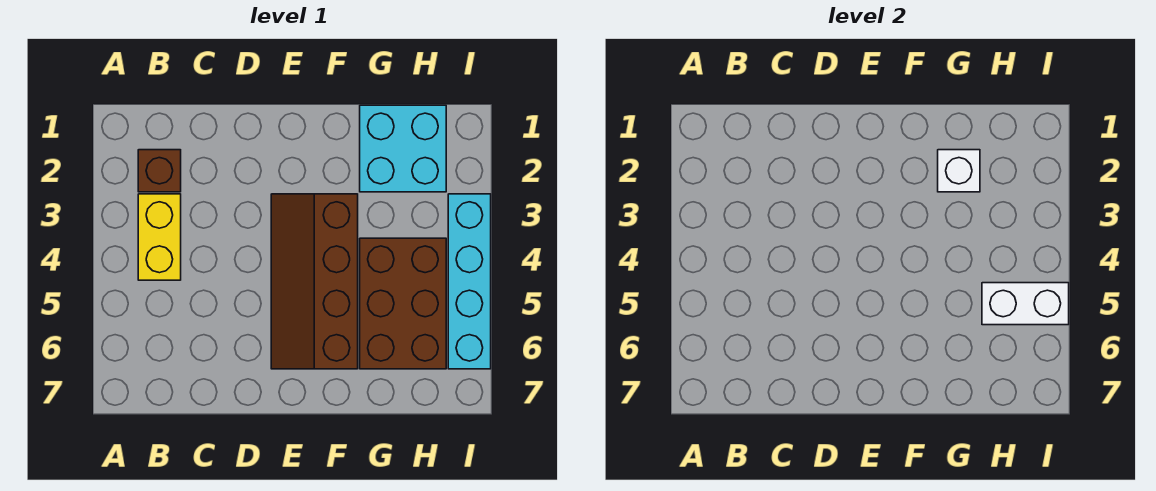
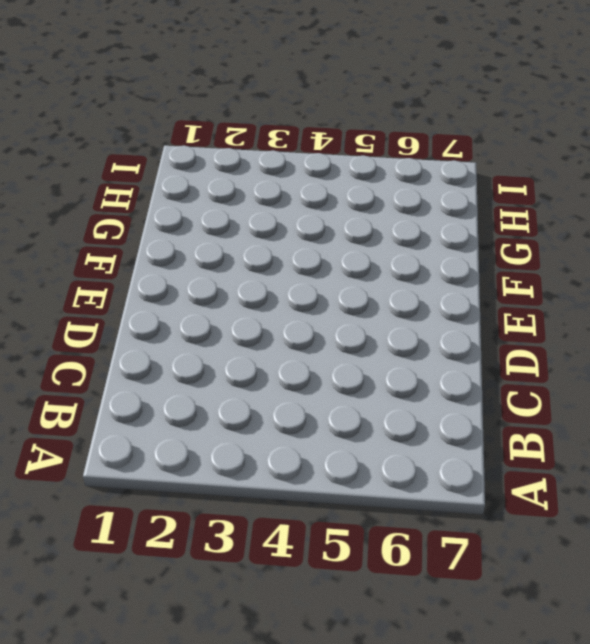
none -> brown brick B2 level 1
none -> yellow brick B3:B4 level 1

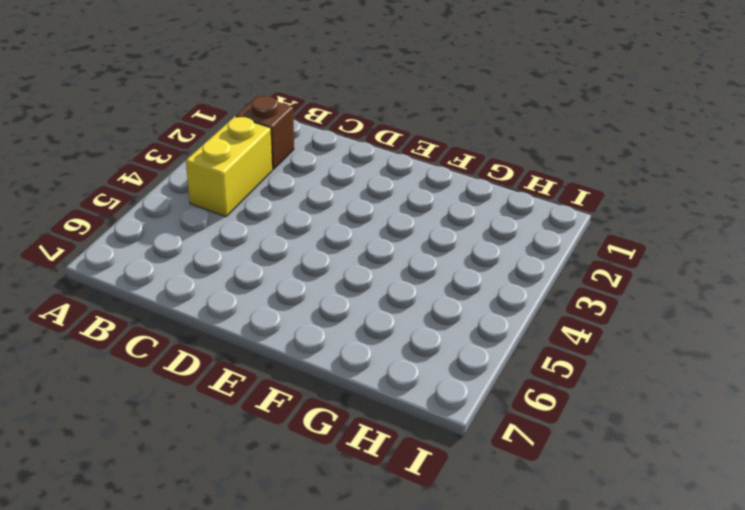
none -> brown slope E3:F6 level 1 top F
none -> cyan brick G1:H2 level 1

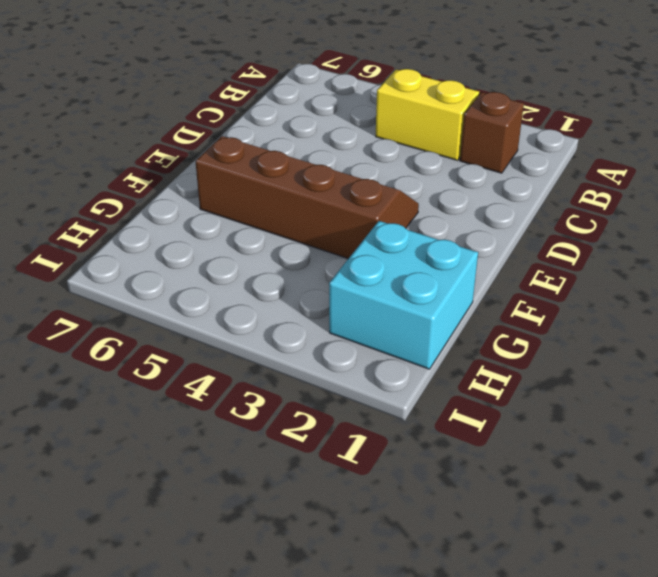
none -> brown brick G4:H6 level 1
none -> cyan brick I3:I6 level 1

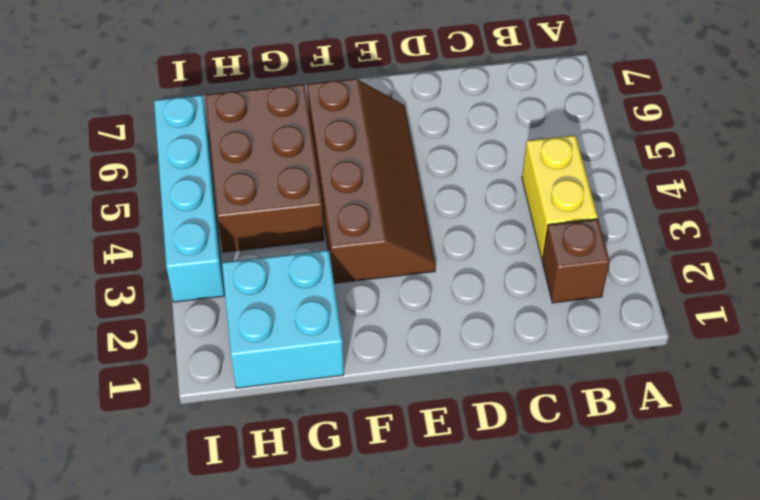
none -> white brick G2 level 2
none -> white brick H5:I5 level 2

